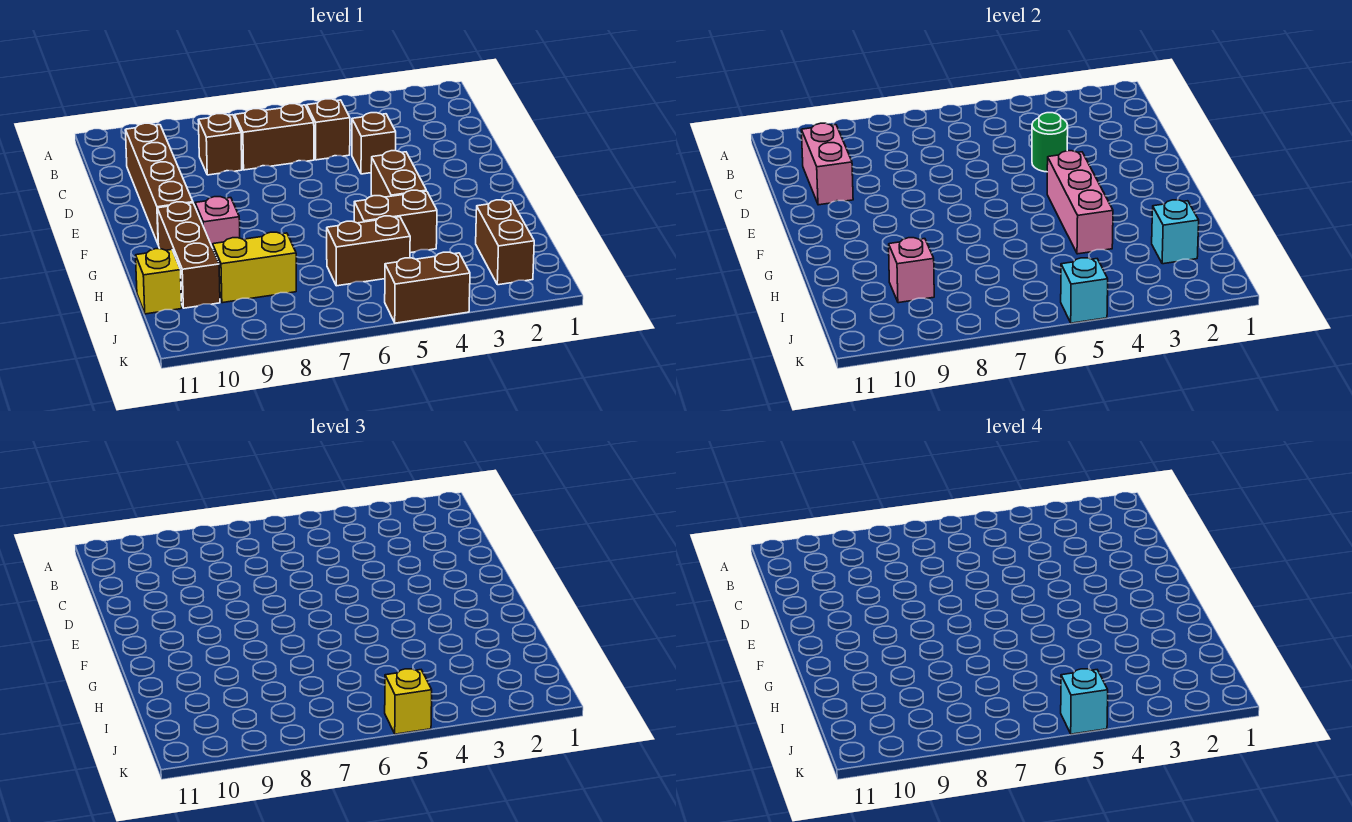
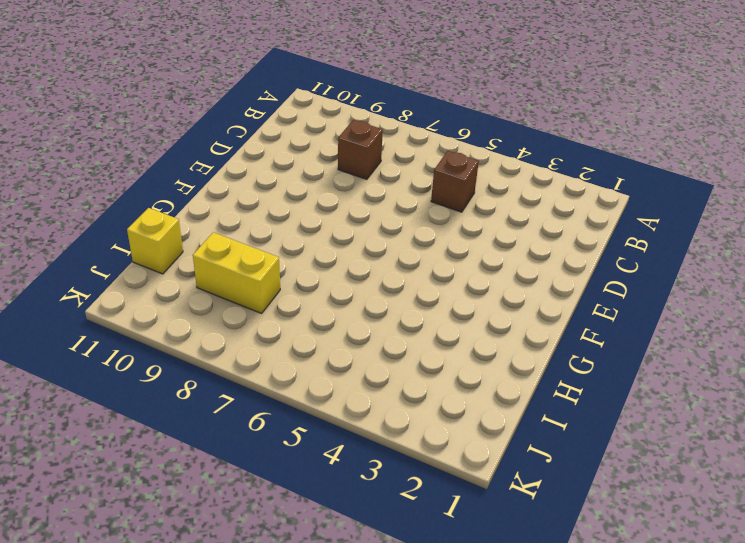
none -> brown brick C6:C7 level 1
none -> brown brick C10:F10 level 1
none -> brown brick D4 level 1

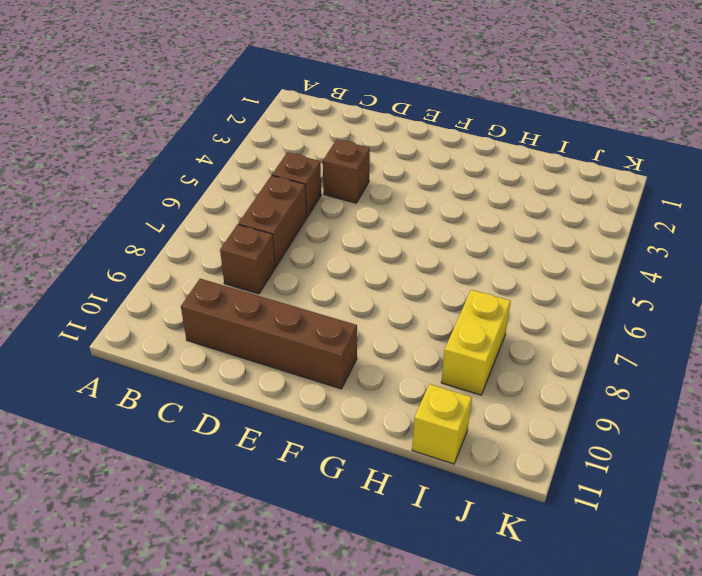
none -> brown brick F4:G4 level 1
none -> pink brick G9 level 1
none -> brown brick G10:I10 level 1

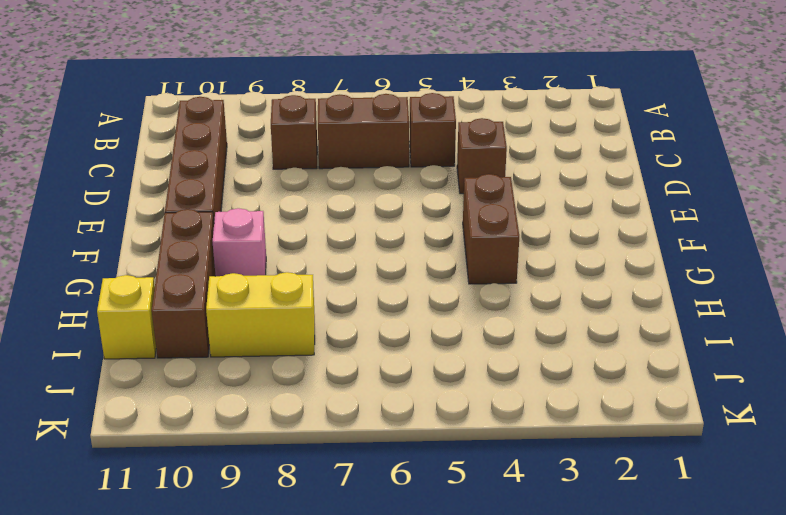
none -> brown brick H4:H5 level 1
none -> brown brick I2:J2 level 1
none -> brown brick I5:I6 level 1

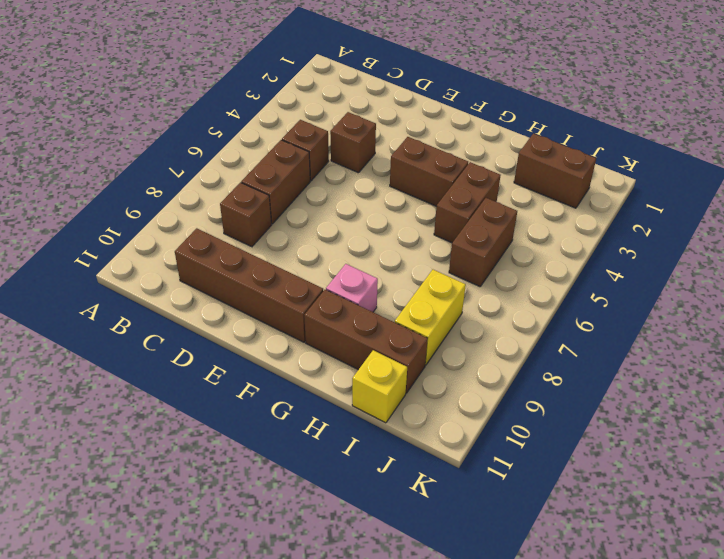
none -> brown brick K4:K5 level 1
none -> pink brick C10:D10 level 2
none -> green round brick D4 level 2

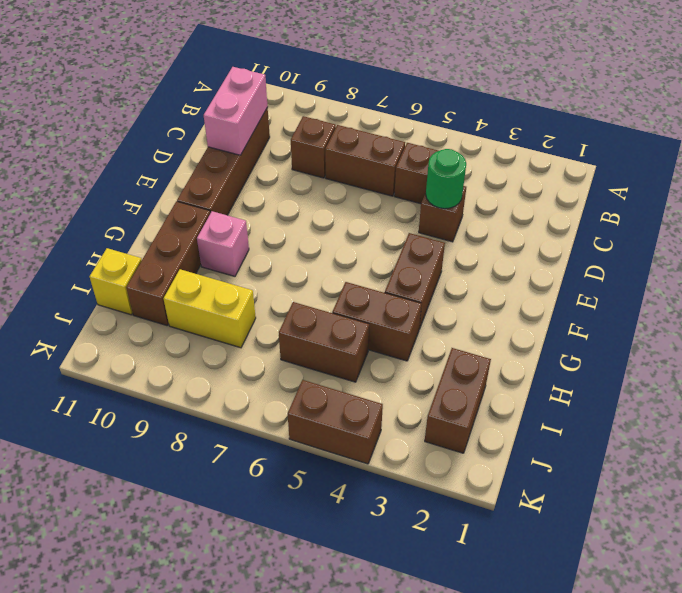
none -> pink brick F4:H4 level 2
none -> cyan brick I2 level 2
none -> pink brick I9 level 2

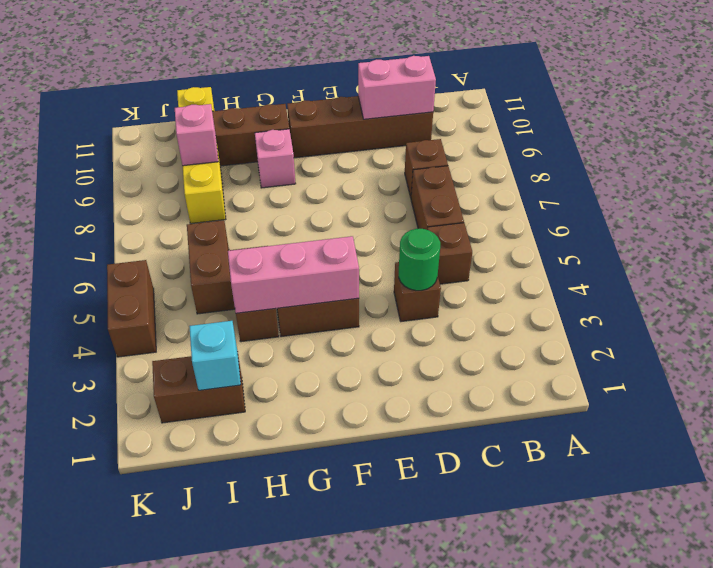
none -> cyan brick K5 level 2
none -> yellow brick K5 level 3
none -> cyan brick K5 level 4

